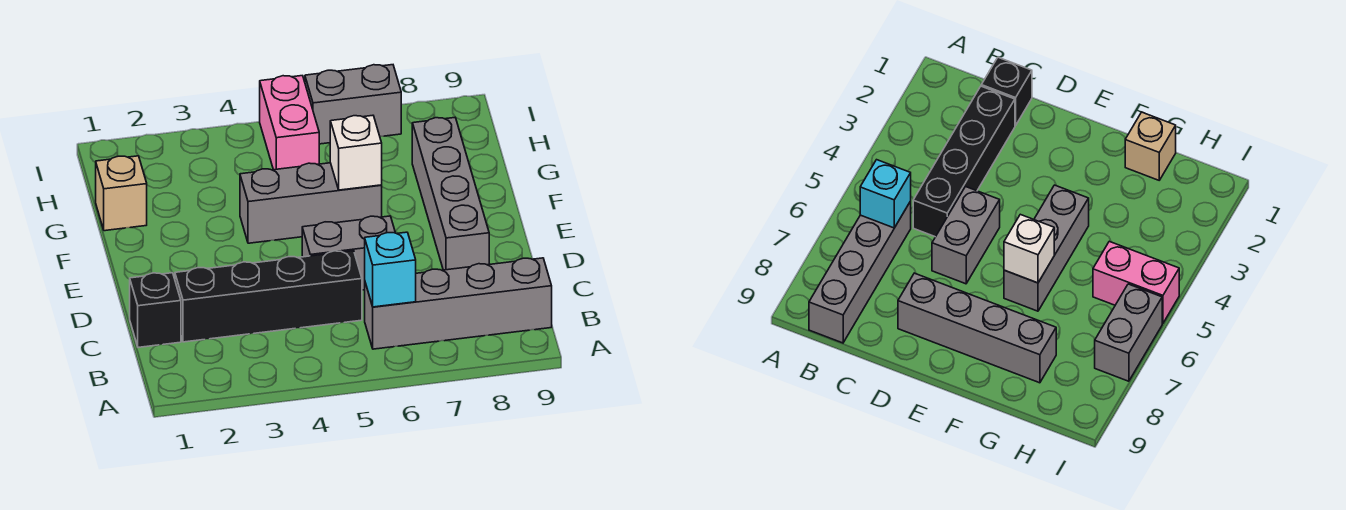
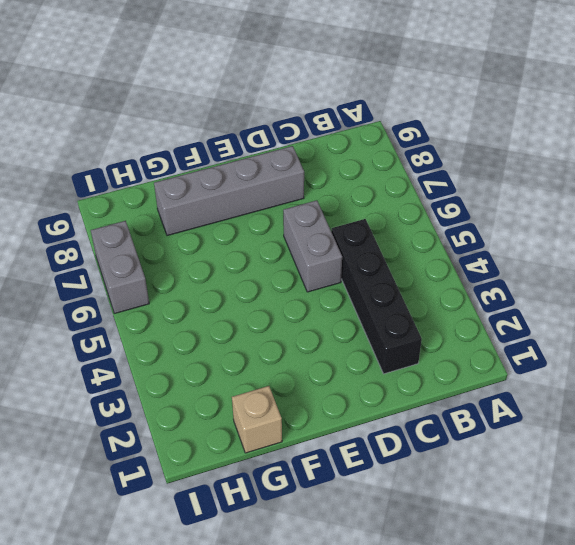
none -> grey brick B6:B9 level 1
none -> black brick C1 level 1

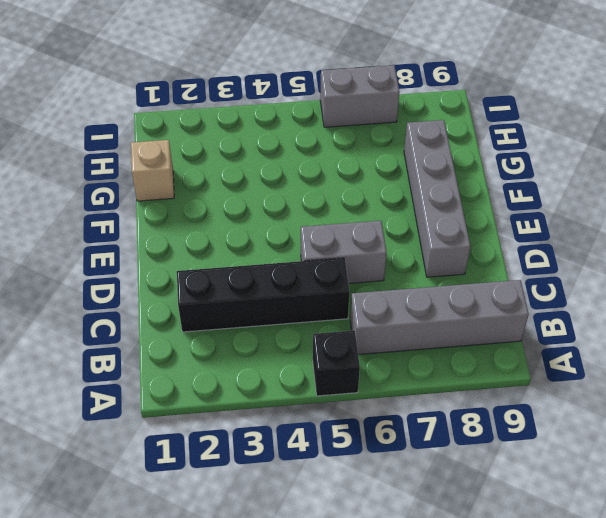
black brick A5 level 1 -> black brick C1 level 1
none -> grey brick F4:F6 level 1
none -> pink brick H5:I5 level 1

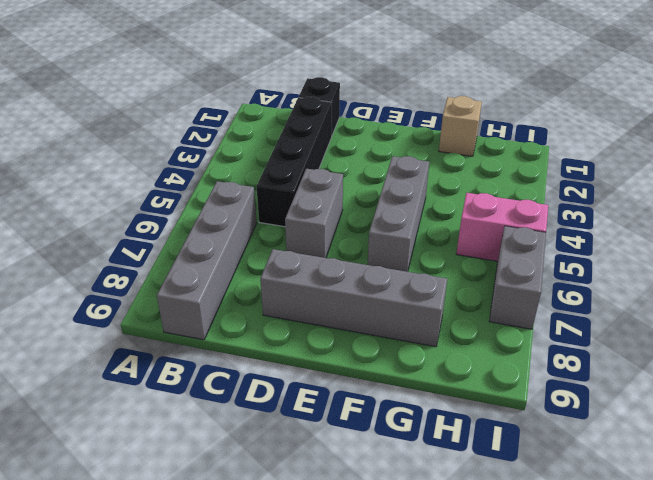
none -> cyan brick B6 level 2
none -> white brick F6 level 2

